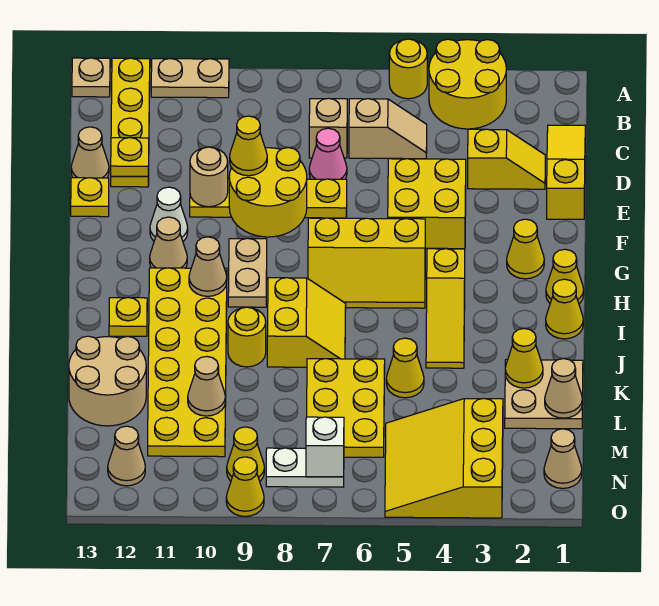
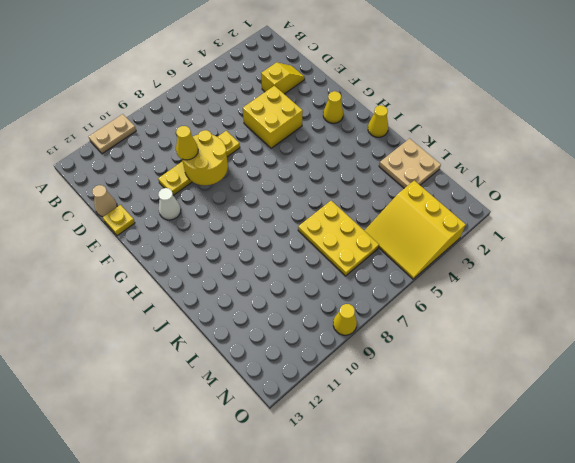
none -> yellow round brick A3:B4 level 1
none -> yellow round brick A5 level 1
none -> yellow plate A12:D12 level 1
none -> tan plate A13 level 1

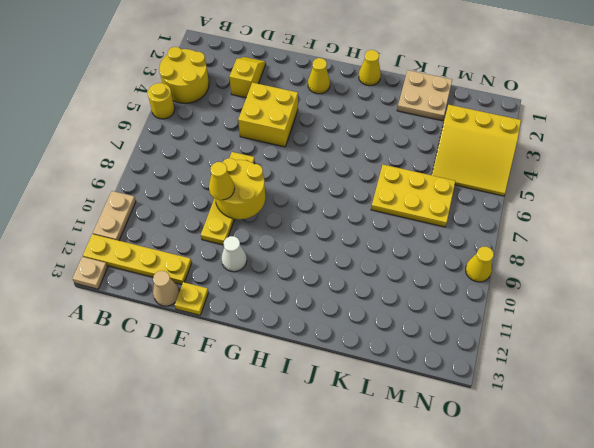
none -> yellow slope C1:E1 level 1 top E
none -> tan slope C5:C6 level 1 top 6
none -> tan brick C7 level 1
none -> pink cone D7 level 1

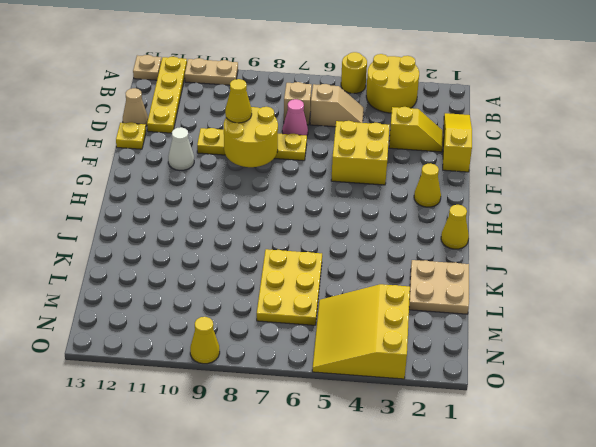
none -> yellow slope G5:H7 level 1 top G
none -> tan plate G9:H9 level 1
none -> tan cone G11 level 1
none -> yellow cone H1 level 1

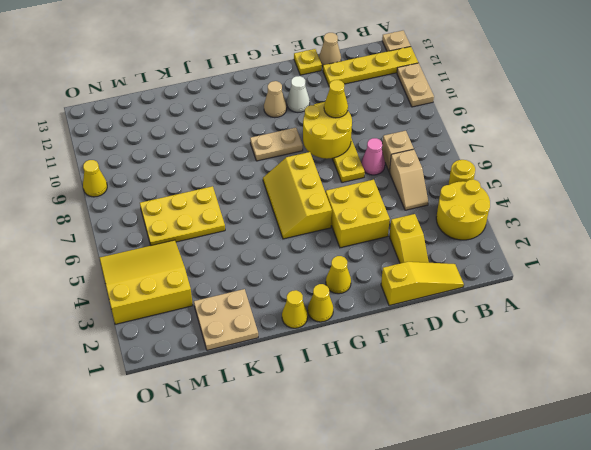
none -> yellow slope H4:J4 level 1 top H
none -> yellow plate H10:M11 level 1
none -> yellow slope I7:J8 level 1 top 8
none -> yellow plate I12 level 1

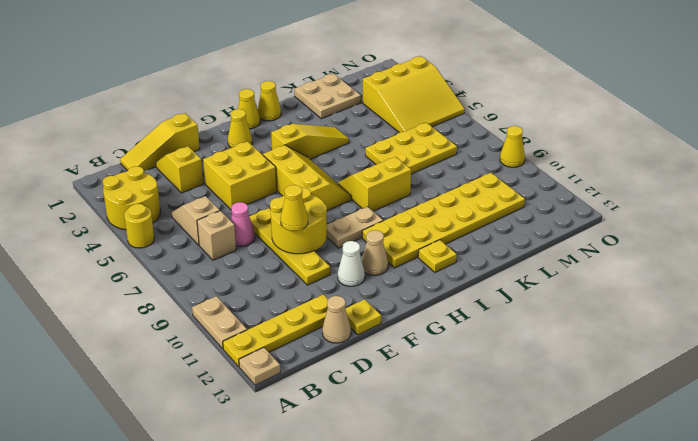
none -> yellow round brick J9 level 1
none -> yellow cone K5 level 1
none -> tan round brick K12:L13 level 1
none -> tan cone N1 level 1

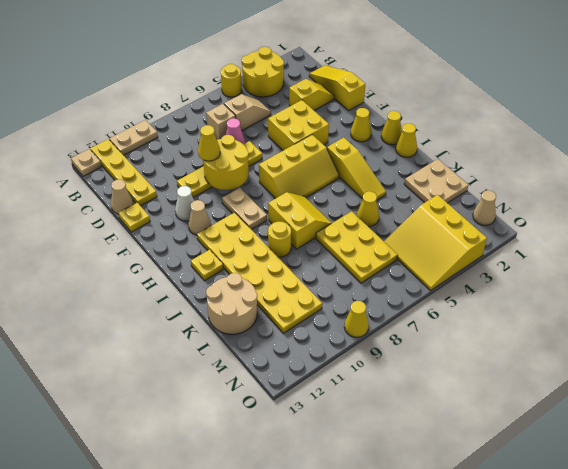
none -> white plate N7:N8 level 1
none -> yellow cone N9 level 1
none -> tan cone N12 level 1
none -> yellow plate D12 level 2

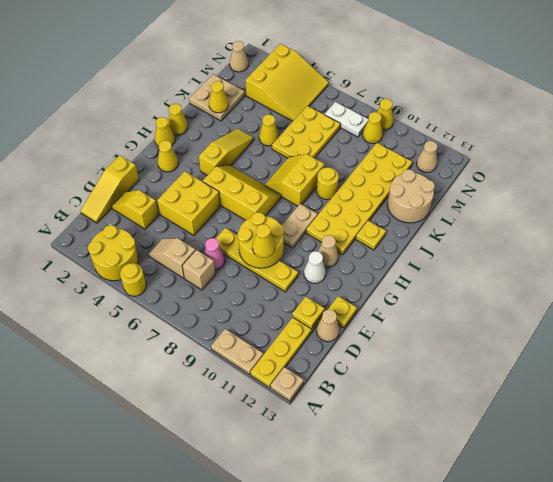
none -> tan round brick E10 level 2
none -> tan cone H10 level 2
none -> tan cone L1 level 2
none -> tan cone L10 level 2

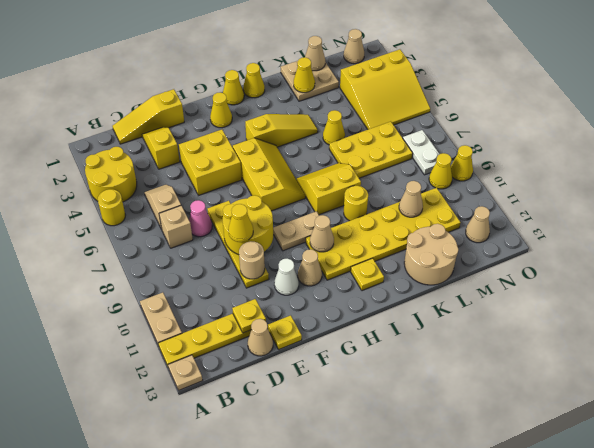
none -> white brick N7 level 2

